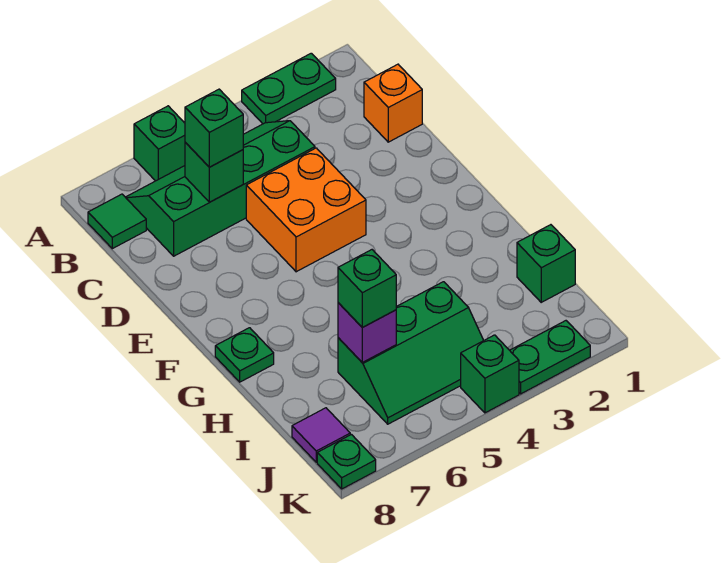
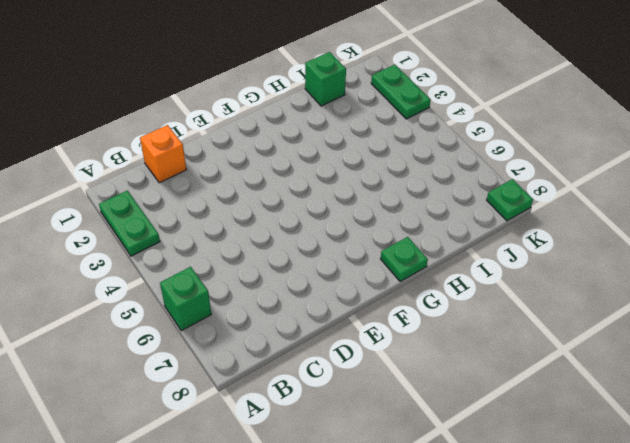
none -> green slope B4:C7 level 1 top C
none -> green tile B8 level 1
none -> orange brick D4:E5 level 1

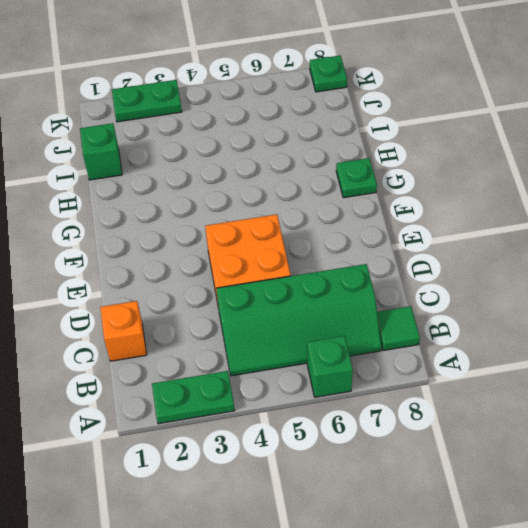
none -> green slope I4:J6 level 1 top I
none -> purple tile J8 level 1
none -> green brick K4 level 1

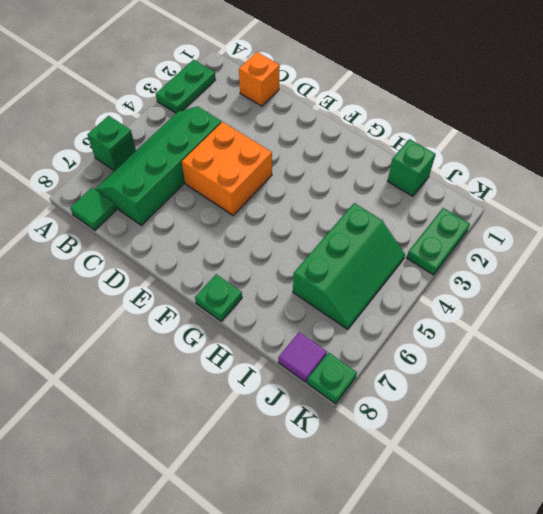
none -> green brick K4 level 1
none -> green brick C6 level 2
none -> purple brick I6 level 2

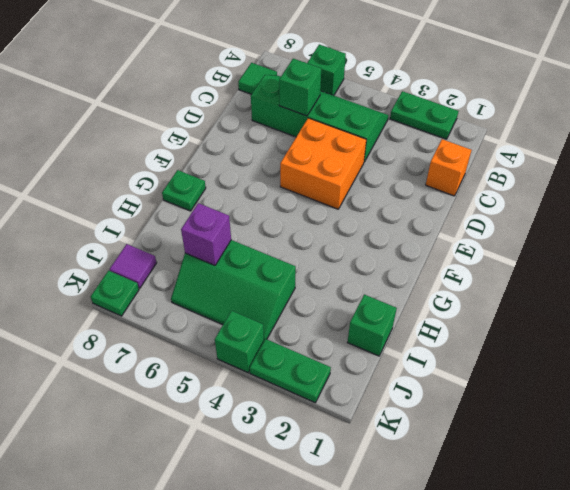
none -> green brick C6 level 3
none -> green brick I6 level 3

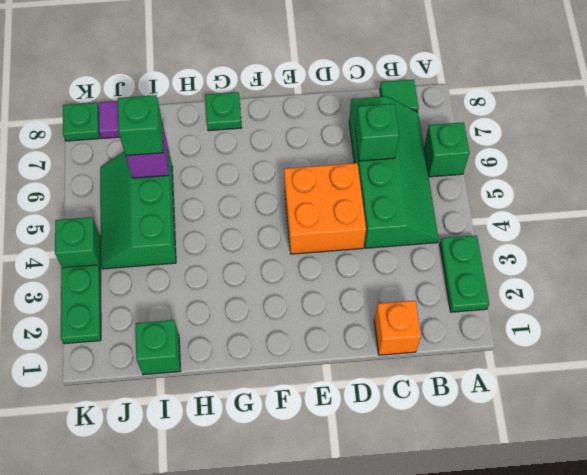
none -> green brick C6 level 3

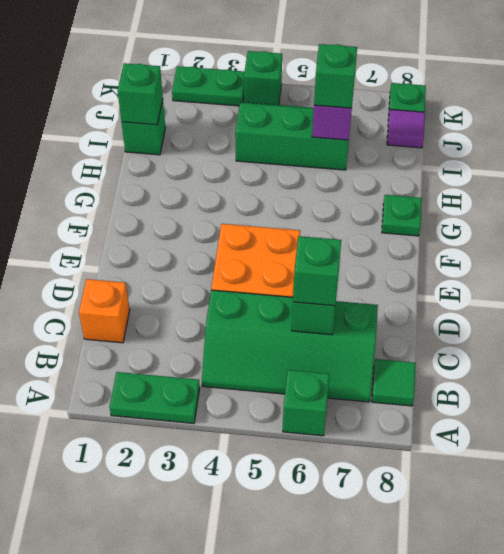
green brick I1 level 2 -> none

